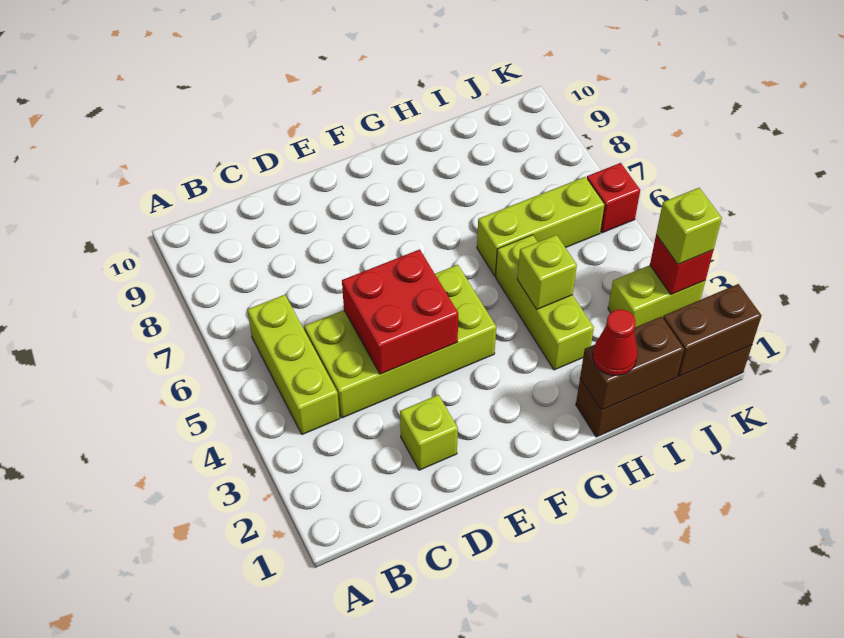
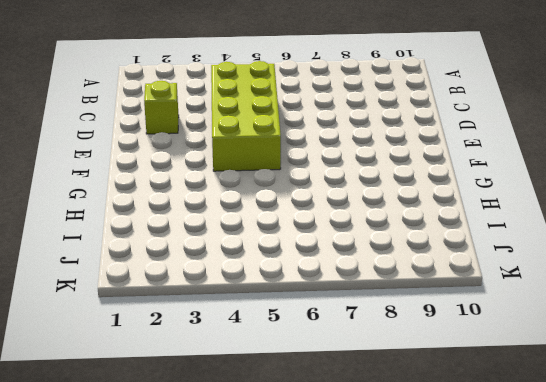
none -> lime brick B4:B6 level 1
none -> brown brick H1:K1 level 1
none -> lime brick H3:H5 level 1

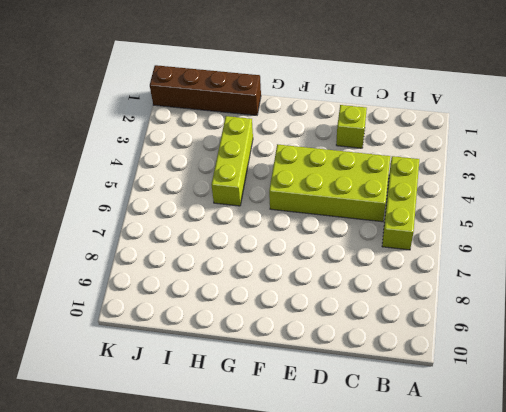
none -> lime brick H6:J6 level 1
none -> lime brick J3:K3 level 1
none -> red brick K6 level 1

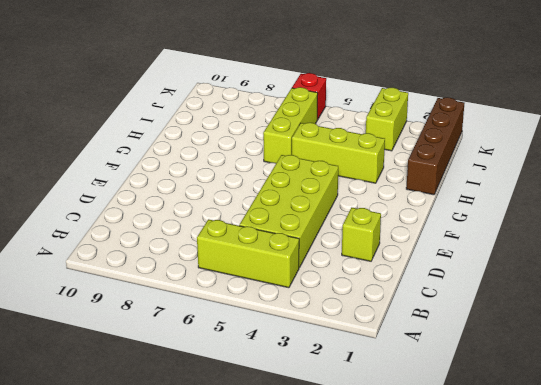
none -> red brick D4:E5 level 2
none -> brown brick H1:I1 level 2
none -> lime brick H4 level 2

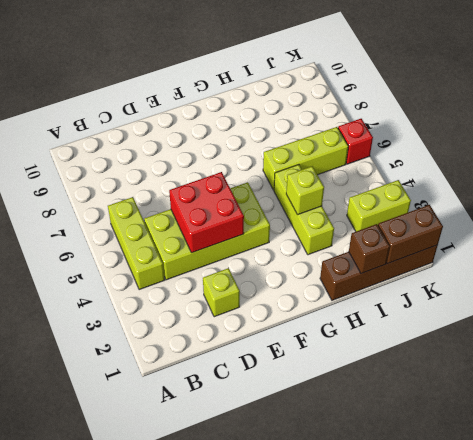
brown brick I1 level 2 -> brown brick H1:I1 level 2
none -> red brick K3 level 2
none -> red cone H1 level 3
none -> lime brick K3 level 3

